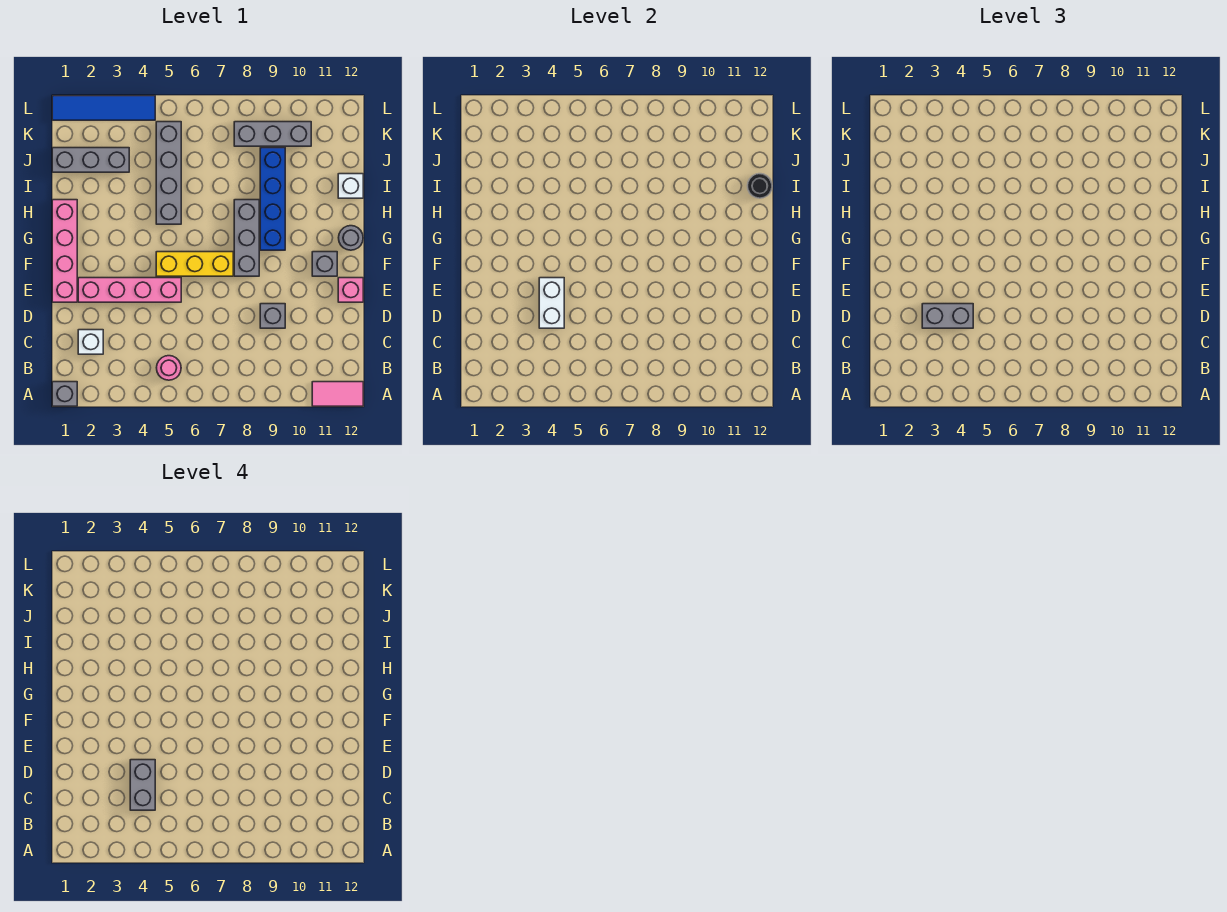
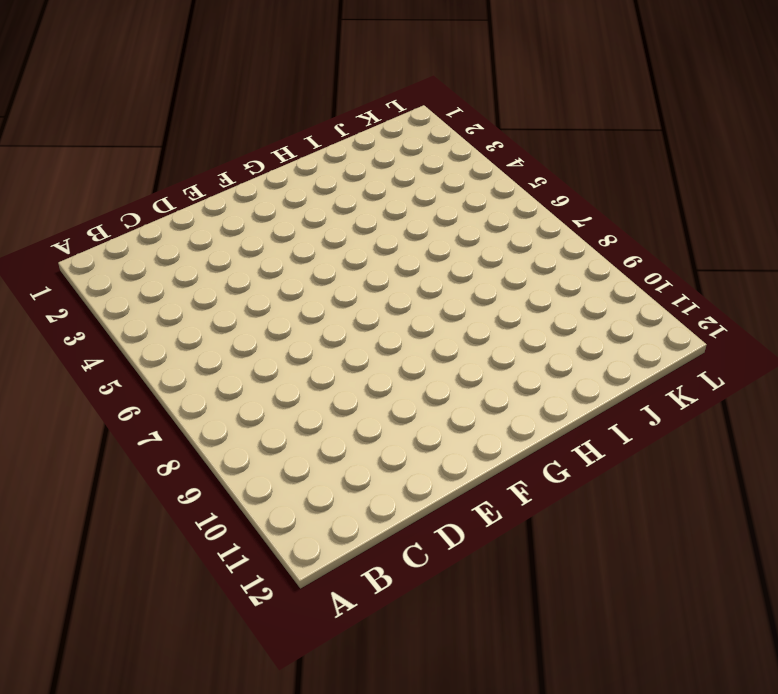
none -> grey brick A1 level 1
none -> pink tile A11:A12 level 1
none -> pink round brick B5 level 1

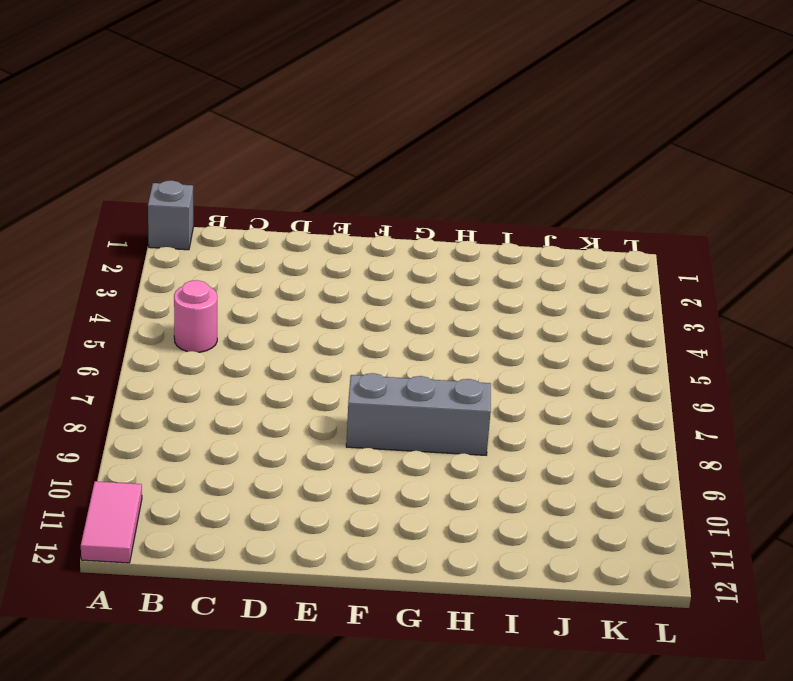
none -> white brick C2 level 1
none -> grey brick D9 level 1
none -> pink brick E1:H1 level 1

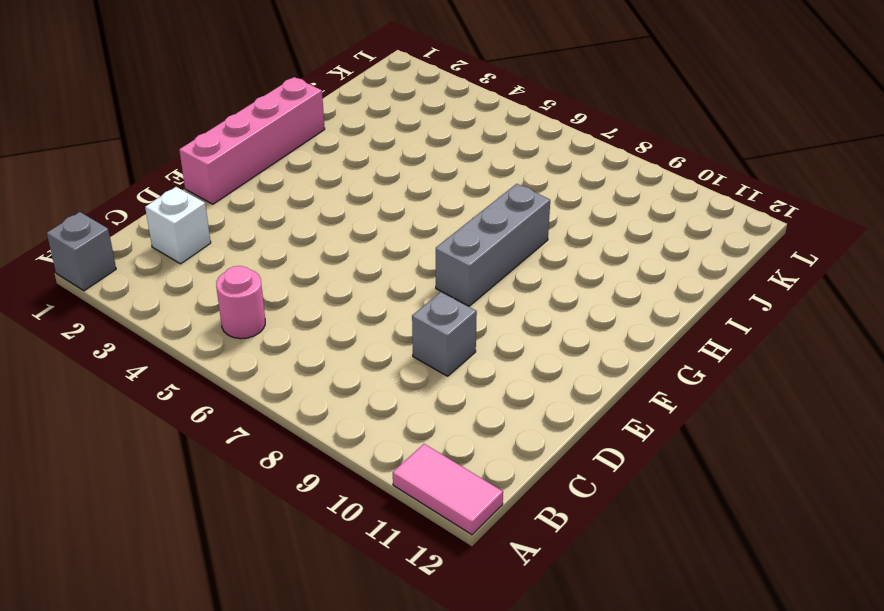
none -> pink brick E2:E5 level 1
none -> pink brick E12 level 1
none -> yellow brick F5:F7 level 1

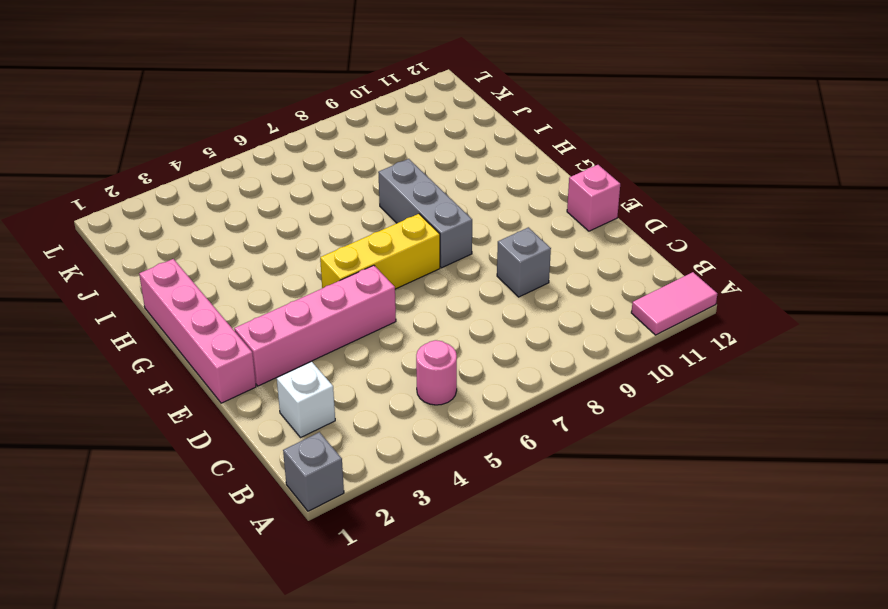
none -> grey brick F11 level 1
none -> blue brick G9:J9 level 1
none -> grey round brick G12 level 1

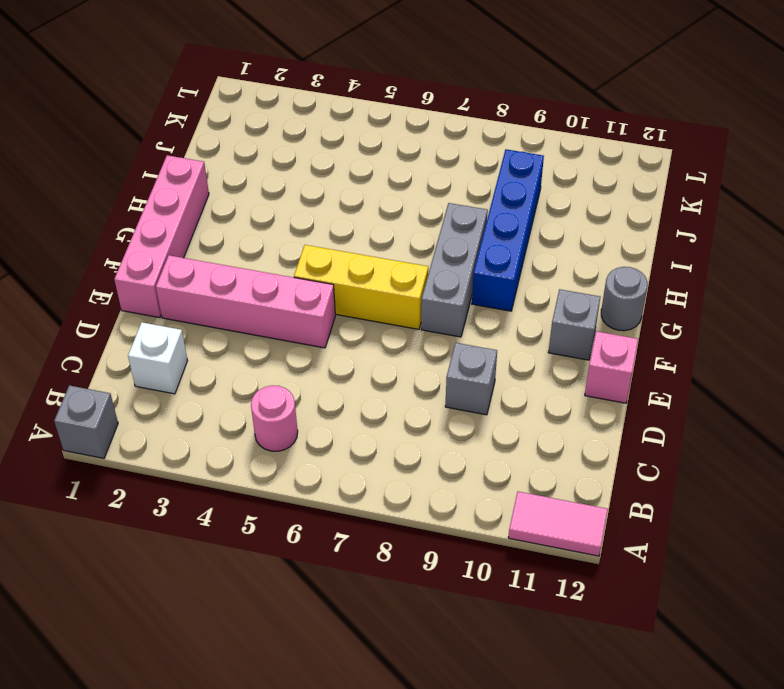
none -> grey brick H5:K5 level 1
none -> white brick I12 level 1
none -> grey brick J1:J3 level 1

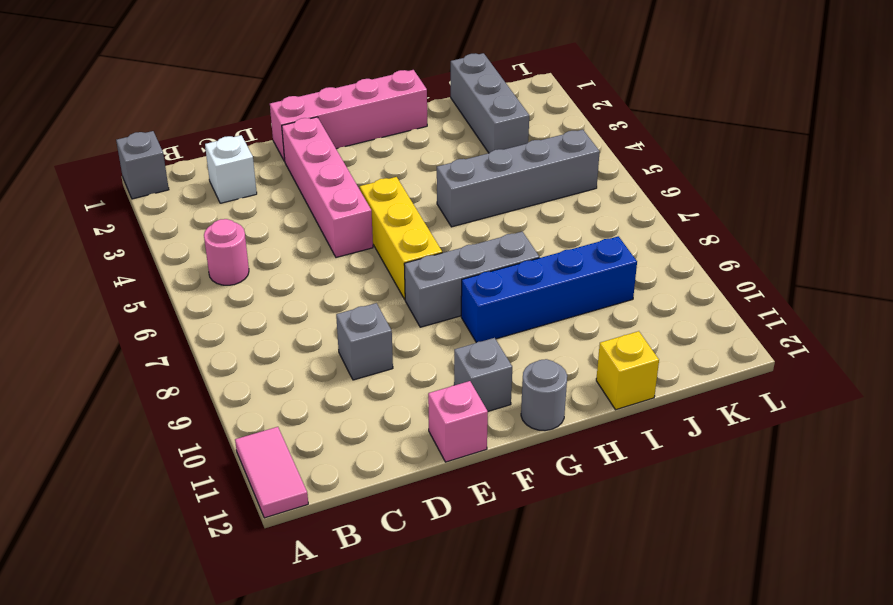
yellow brick I12 level 1 -> white brick I12 level 1
none -> grey brick K8:K10 level 1
none -> blue tile L1:L4 level 1
none -> white brick D4:E4 level 2

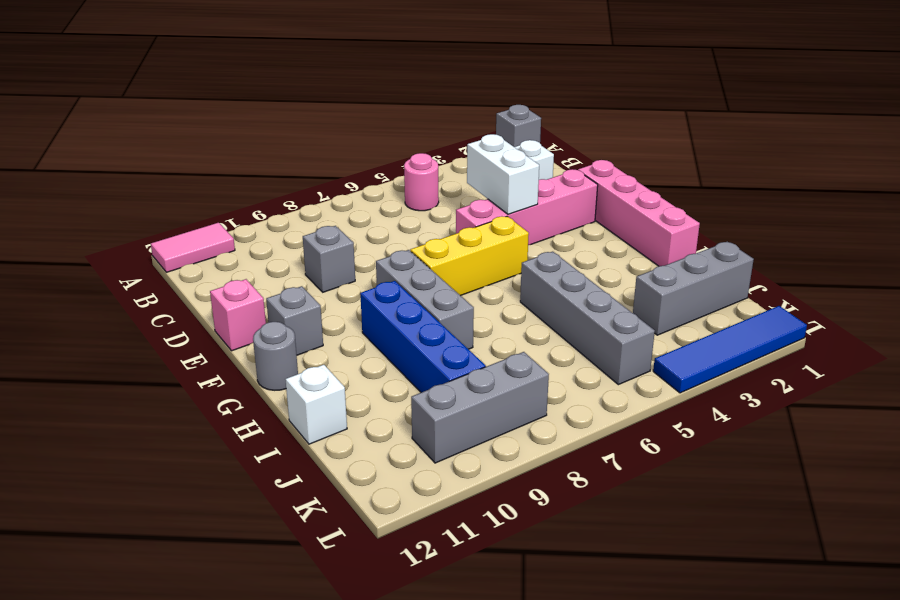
none -> black round brick I12 level 2
none -> grey brick D3:D4 level 3
none -> grey brick C4:D4 level 4

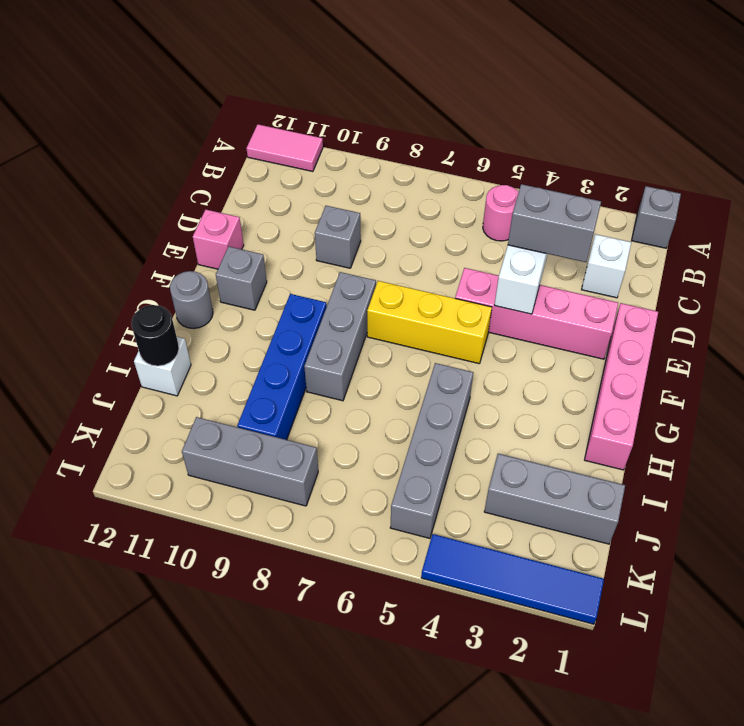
none -> grey brick C4:D4 level 4

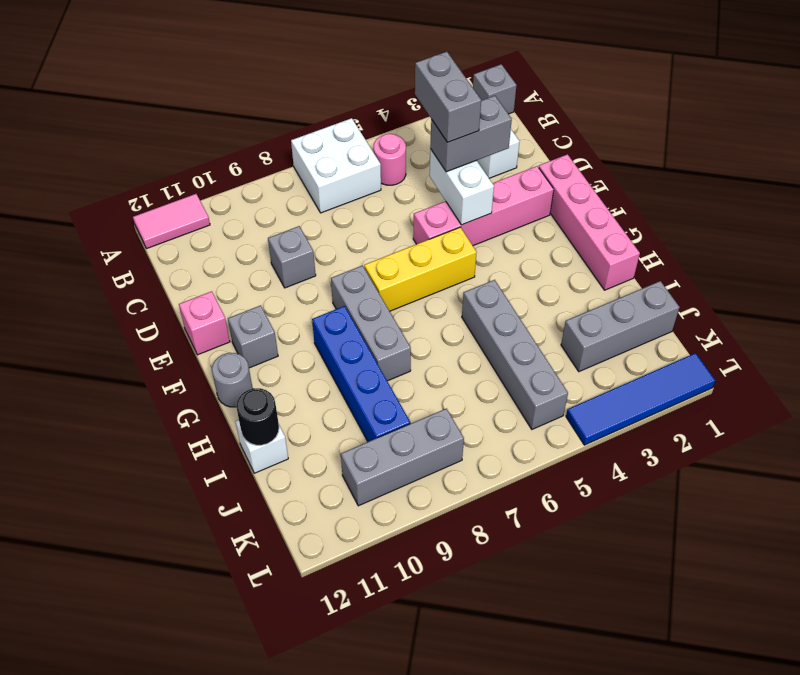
white brick A6:B7 level 1 -> none

